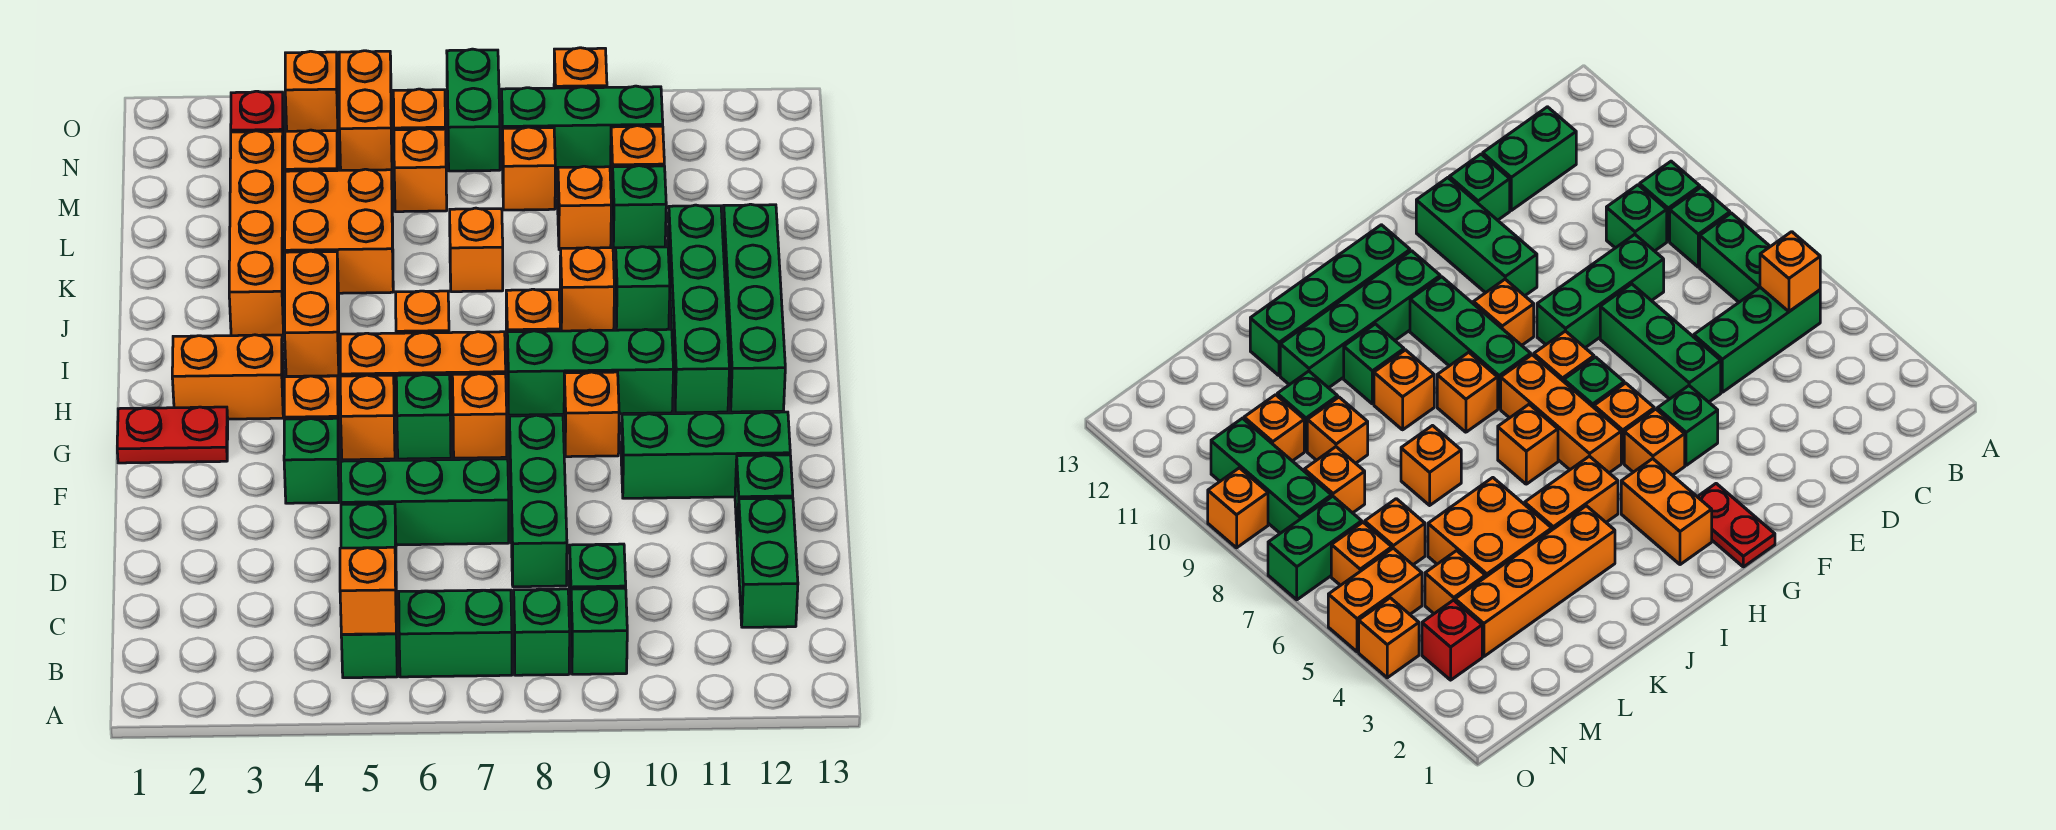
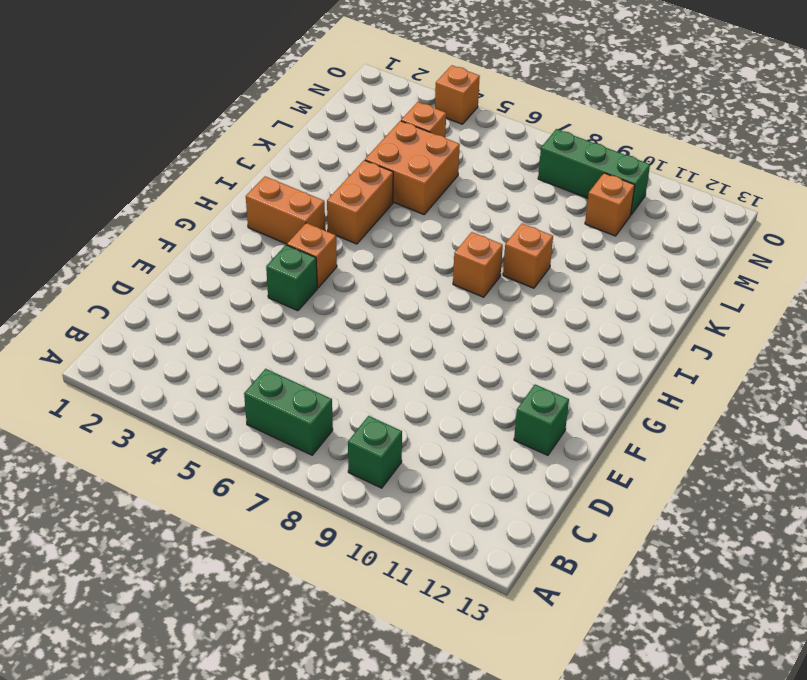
none -> green brick B5:D5 level 1
none -> green brick B8 level 1
none -> green brick C9 level 1
none -> green brick C12:D12 level 1

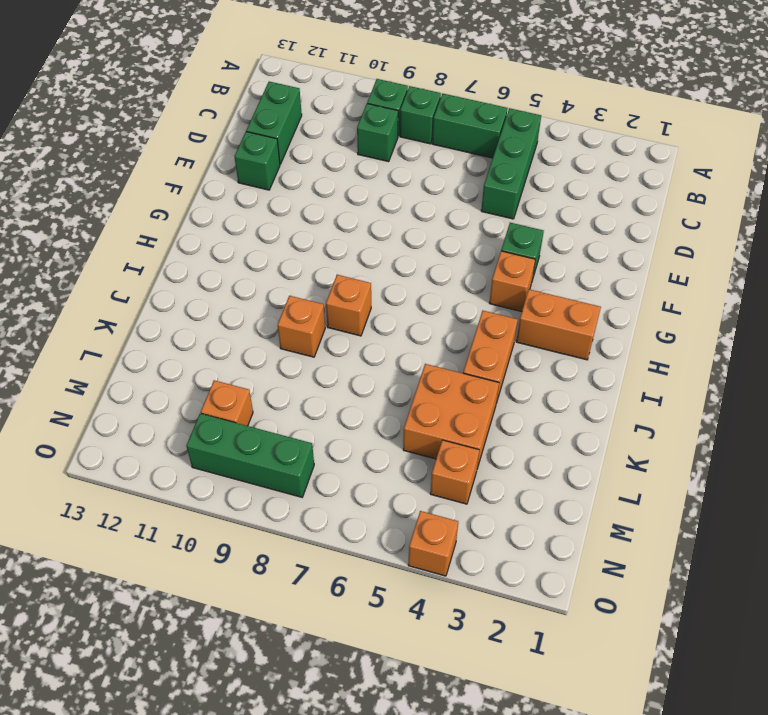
none -> green brick D8:F8 level 1
none -> green brick E5:E7 level 1
none -> green brick F10:F12 level 1
none -> red plate G1:G2 level 1

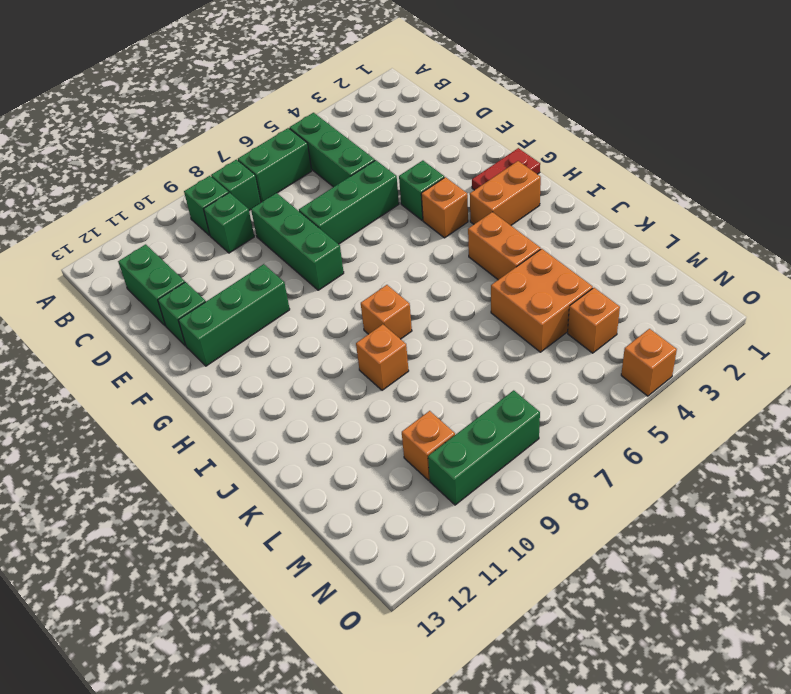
none -> orange brick G5 level 1
none -> green brick G6 level 1
none -> orange brick G7 level 1
none -> orange brick G9 level 1

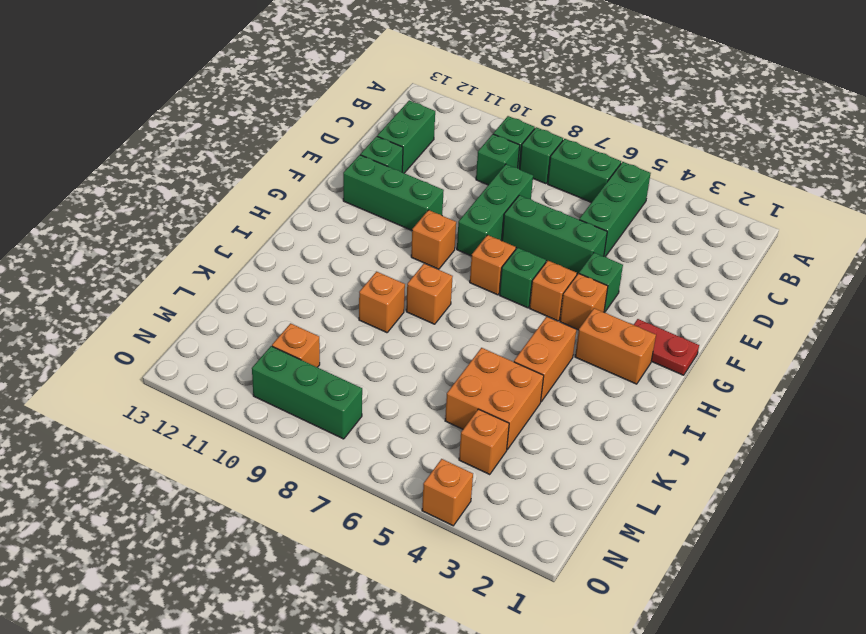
none -> orange brick H5:H7 level 1
none -> green brick H8:H10 level 1
none -> green brick H11:K11 level 1
none -> green brick H12:K12 level 1

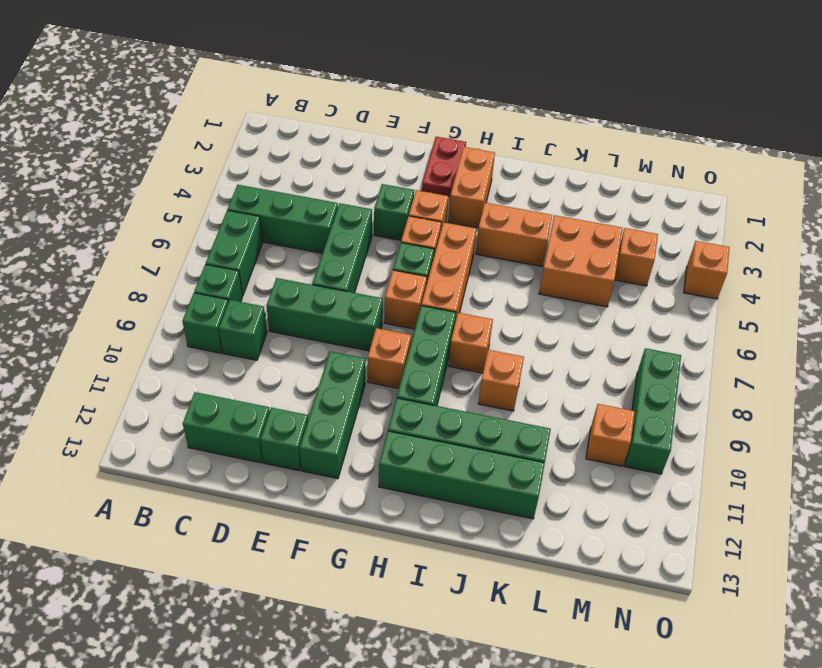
none -> orange brick I6 level 1
none -> orange brick J3:M3 level 1
none -> green brick J10 level 1
none -> orange brick K7 level 1

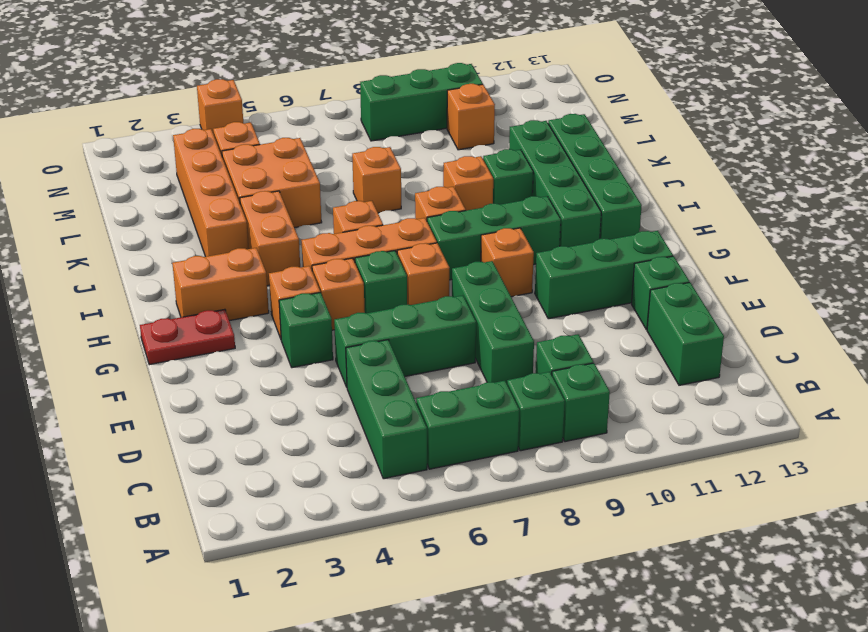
none -> orange brick L9 level 1
none -> green brick L10 level 1
none -> orange brick M6 level 1
none -> orange brick M8 level 1

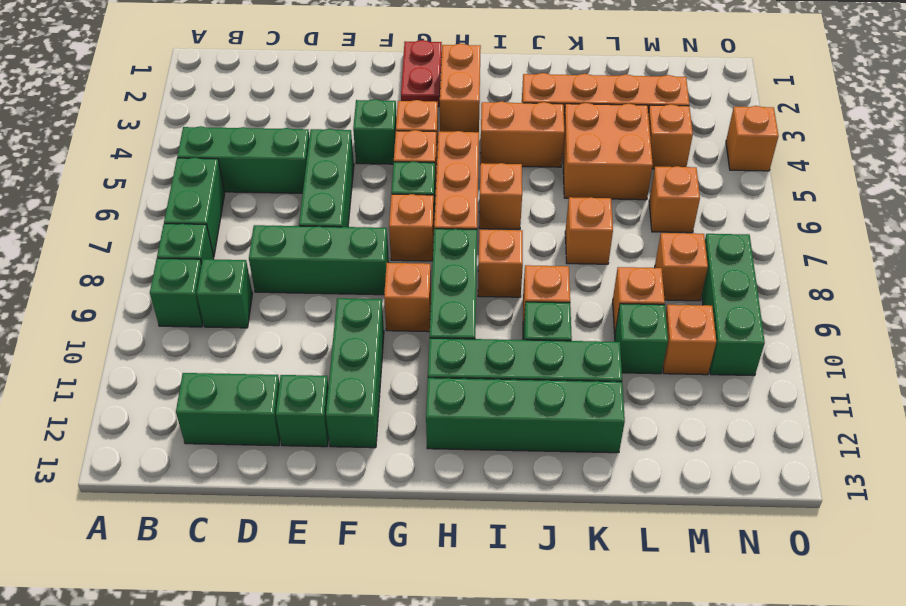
none -> red brick N3 level 1
none -> orange brick N5:O5 level 1
none -> orange brick N6 level 1
none -> green brick N7:O7 level 1

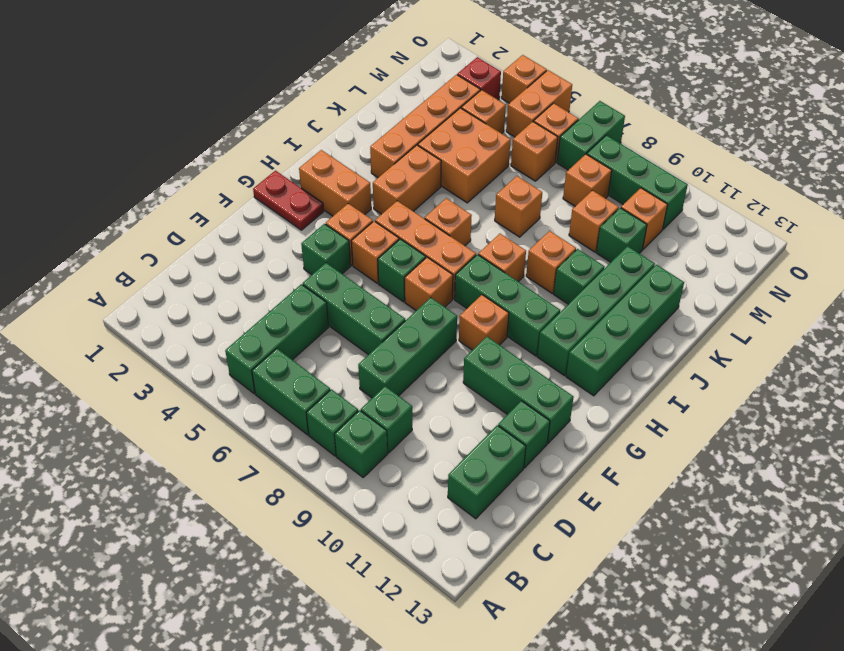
none -> orange brick O9 level 1
none -> orange brick B5 level 2

